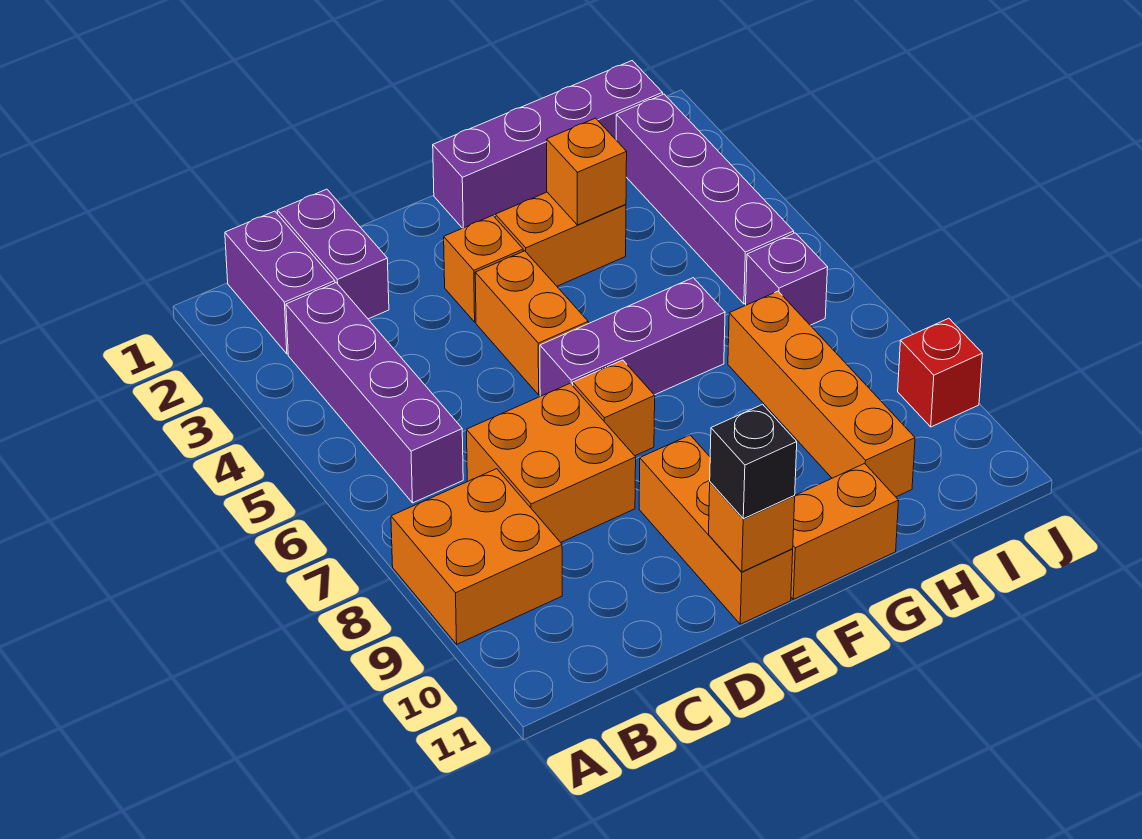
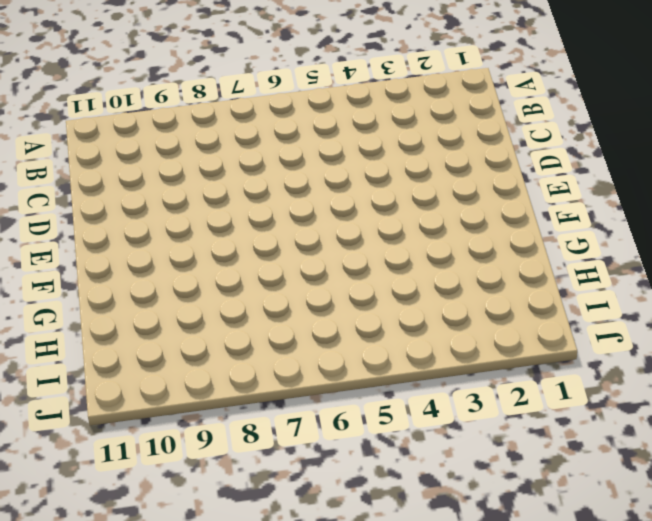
none -> orange brick A8:B9 level 1
none -> purple brick B1:B2 level 1
none -> purple brick B3:B6 level 1

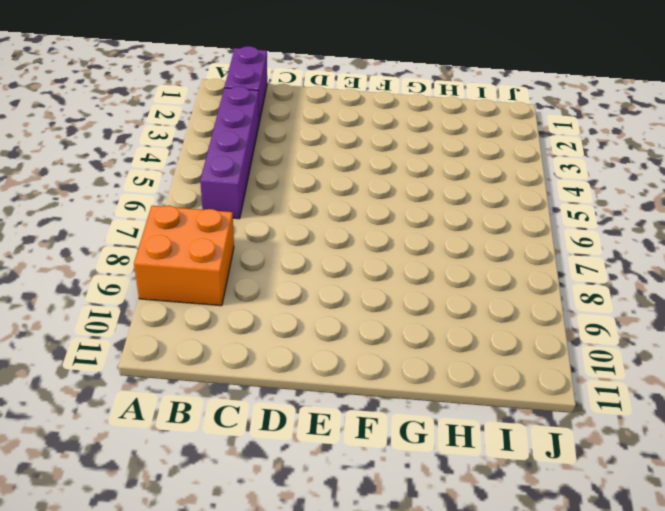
none -> purple brick C1:C2 level 1
none -> orange brick C7:D8 level 1
none -> orange brick E3 level 1

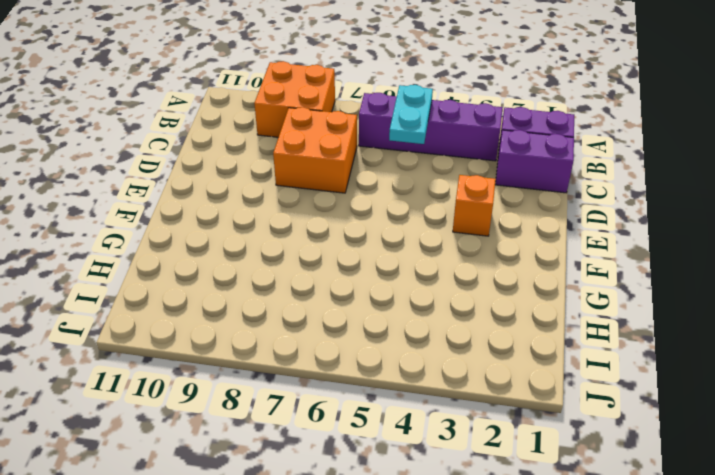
cyan plate B5:C5 level 2 -> none
none -> orange brick E4:E5 level 1
none -> purple brick E6:G6 level 1
none -> orange brick E7 level 1

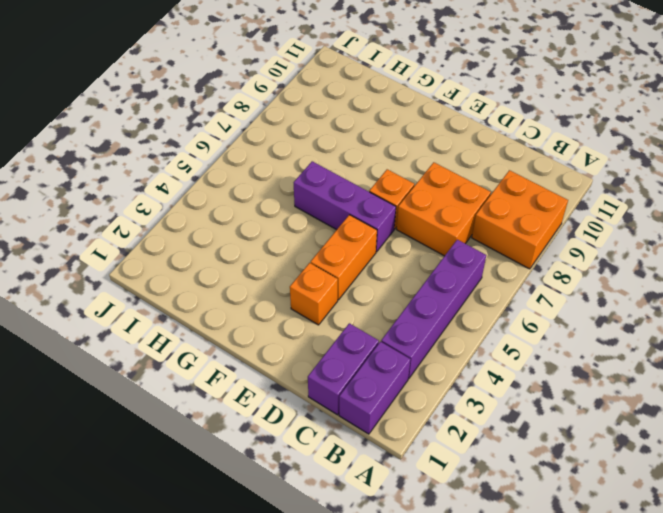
none -> orange brick E9:E11 level 1
none -> purple brick F1:I1 level 1
none -> orange brick F3:G3 level 1

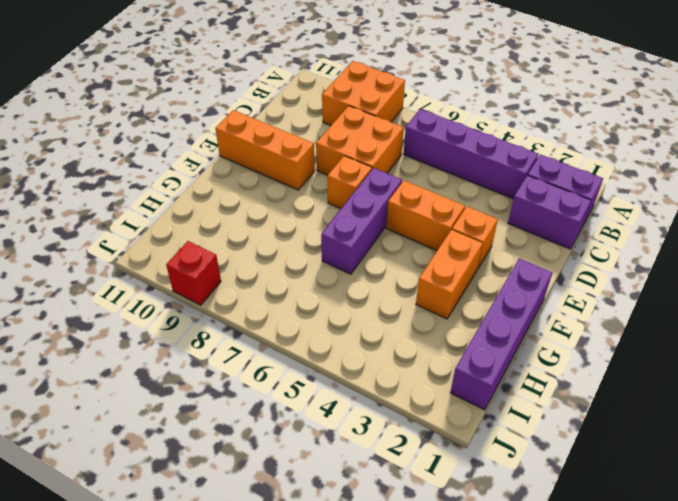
none -> orange brick F11:G11 level 1
none -> orange brick H7:H10 level 1
none -> purple brick I2:I5 level 1

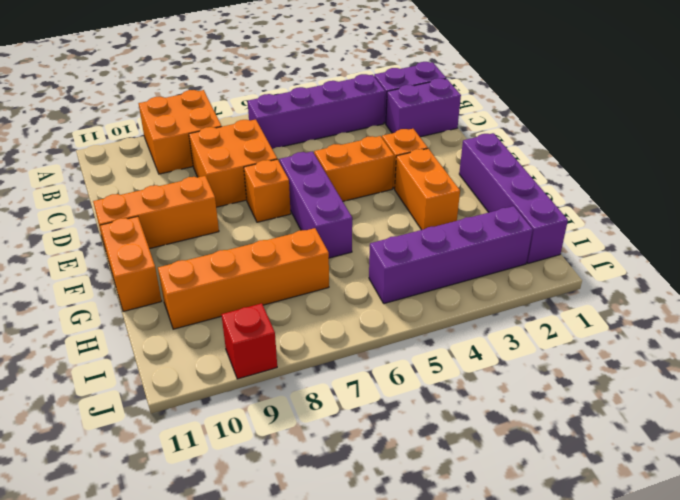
none -> purple brick I6 level 1
none -> orange brick E11 level 2
none -> orange brick G3 level 2

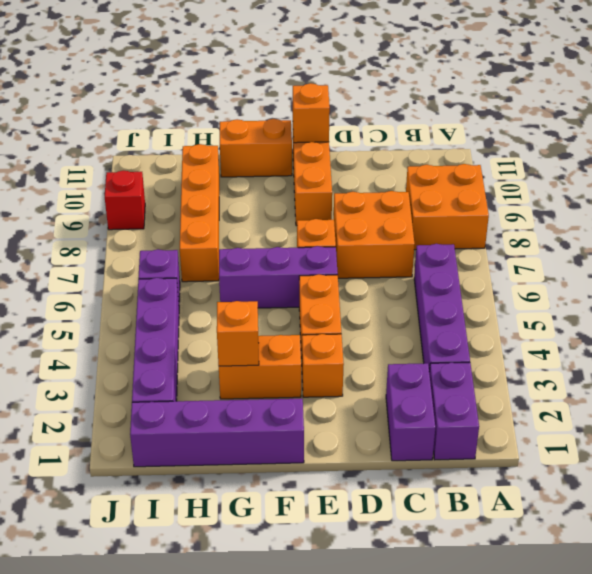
none -> black brick E11 level 3

